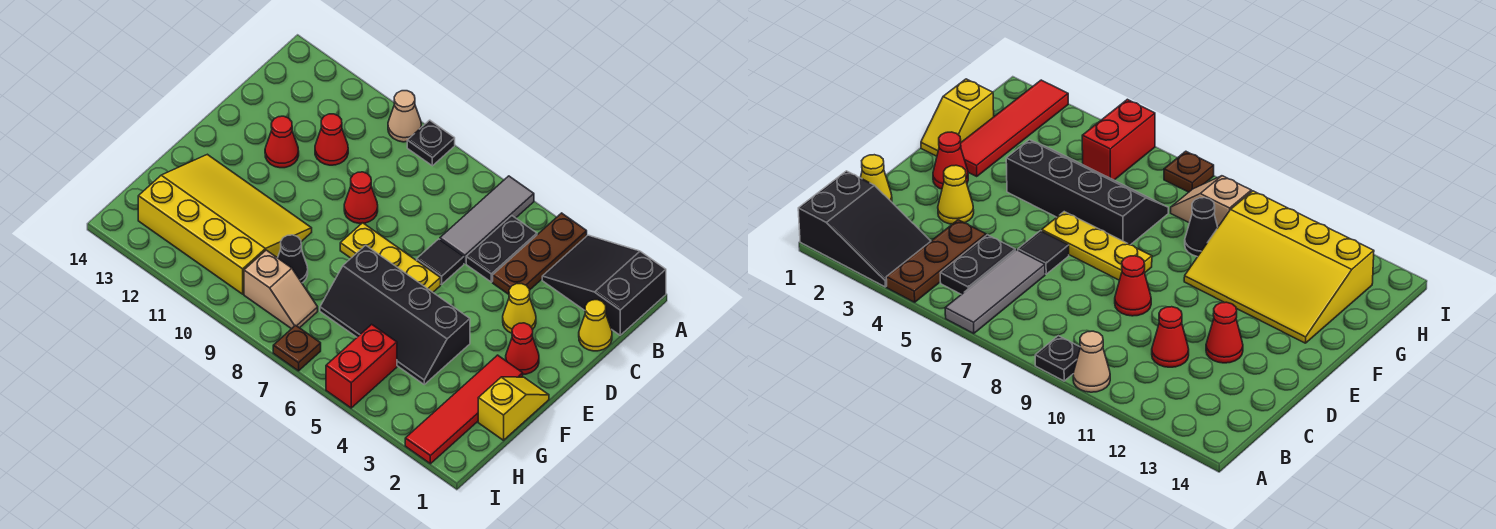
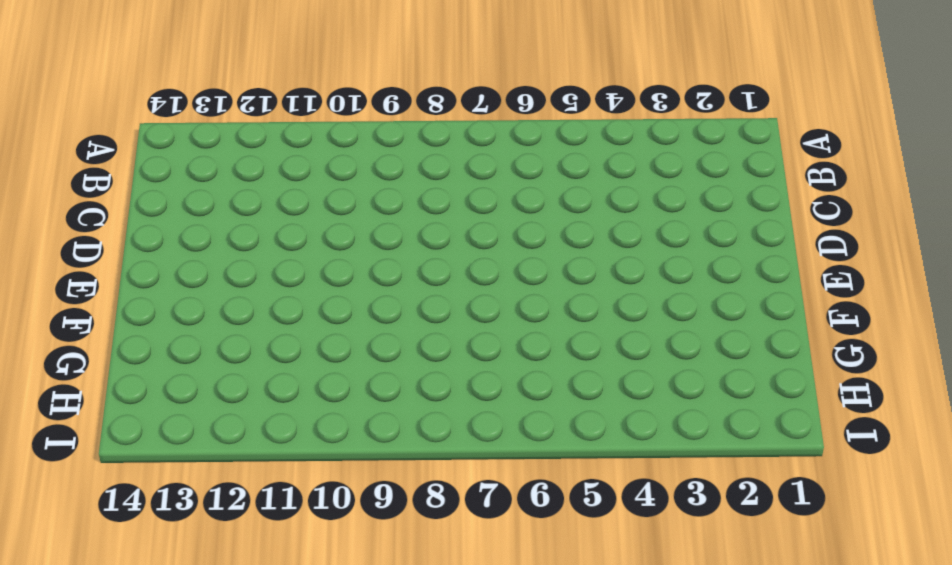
none -> black slope A1:B3 level 1 top 1
none -> brown plate A4:C4 level 1
none -> grey tile A6:C6 level 1

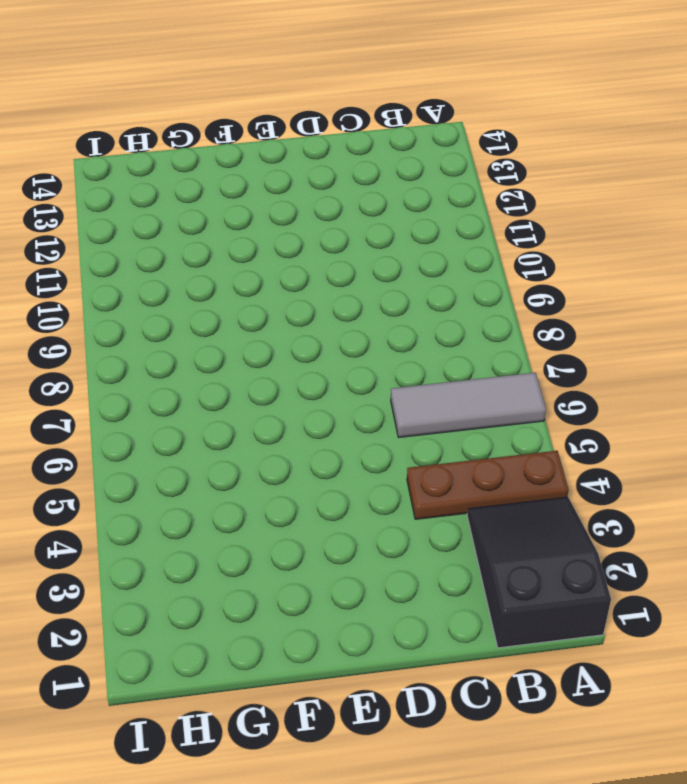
none -> black plate A9 level 1
none -> tan cone A10 level 1
none -> black plate B5:C5 level 1

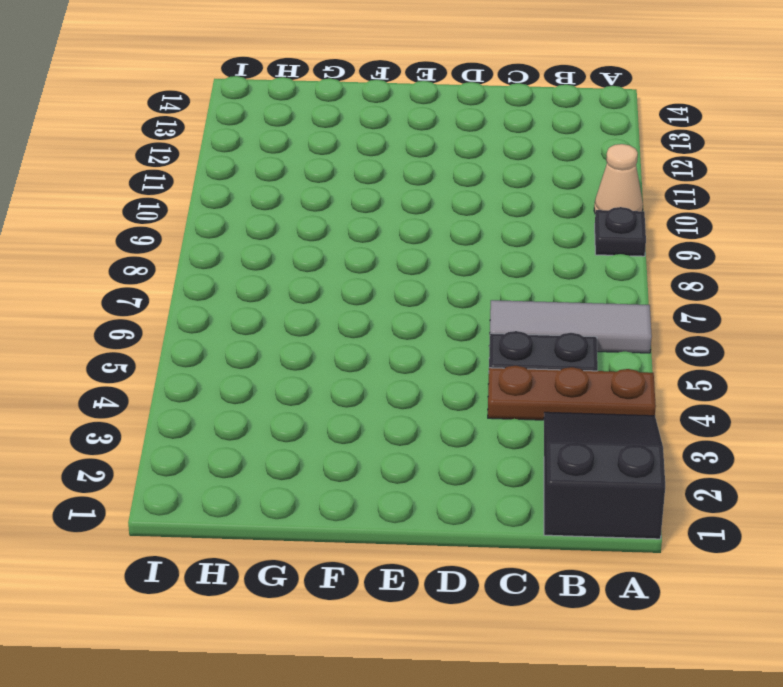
none -> yellow cone C1 level 1
none -> red cone C11 level 1
none -> yellow cone D3 level 1

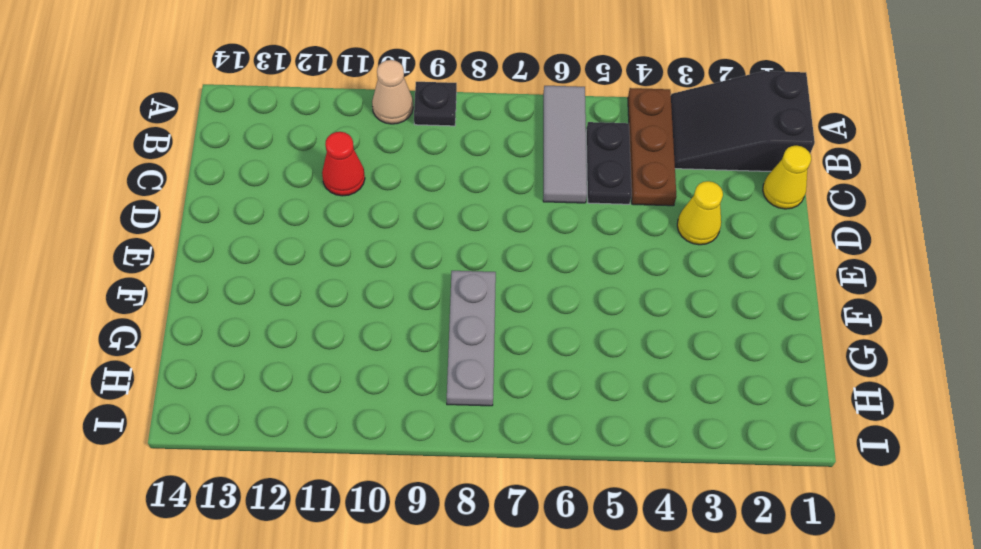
grey plate F8:H8 level 1 -> tan slope H8:H9 level 1 top 9
none -> black tile D6 level 1
none -> red cone D9 level 1
none -> red cone D12 level 1

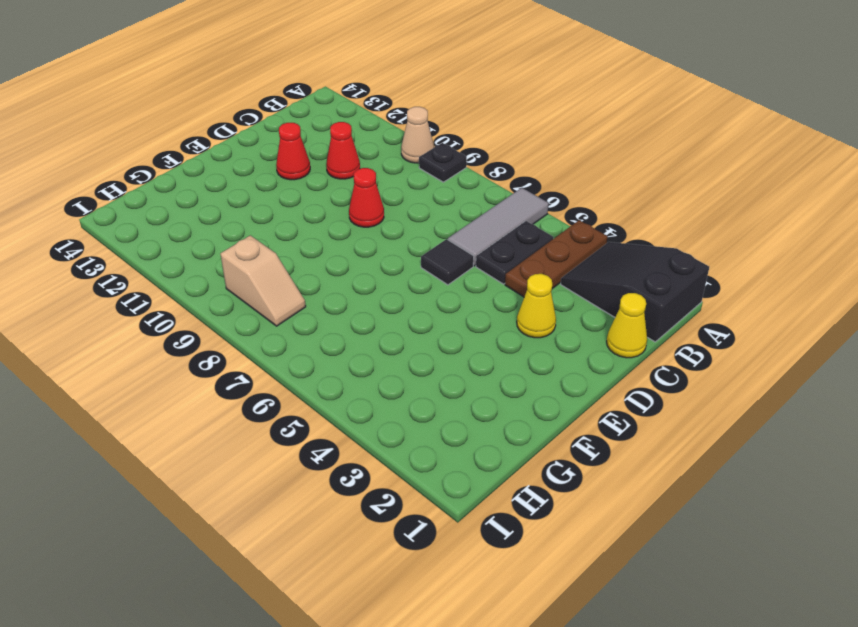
none -> red cone E2 level 1
none -> yellow plate E6:E8 level 1
none -> yellow slope F1:G1 level 1 top G

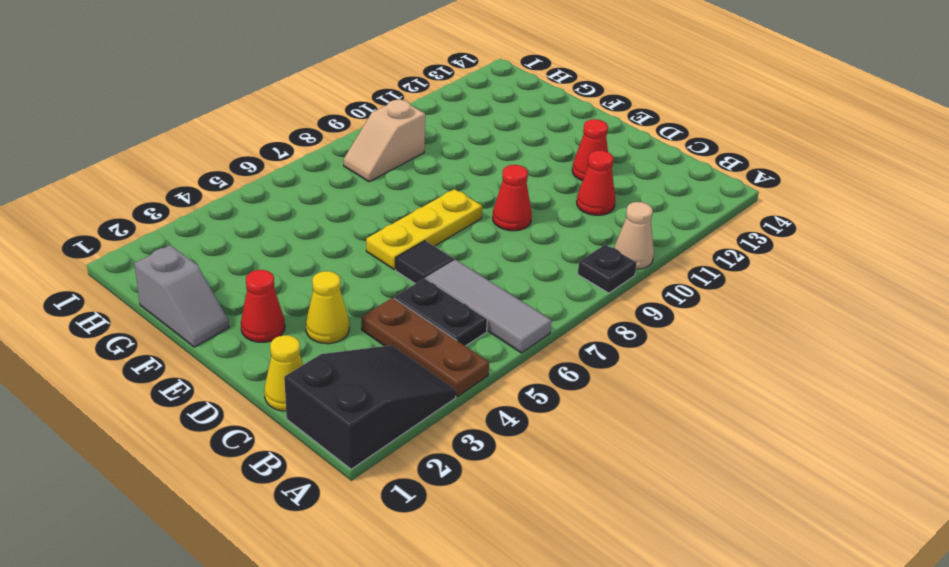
grey slope F1:G1 level 1 top G -> yellow slope F1:G1 level 1 top G
none -> red tile F2:I2 level 1
none -> black slope F4:G7 level 1 top F
none -> yellow slope F10:H13 level 1 top H

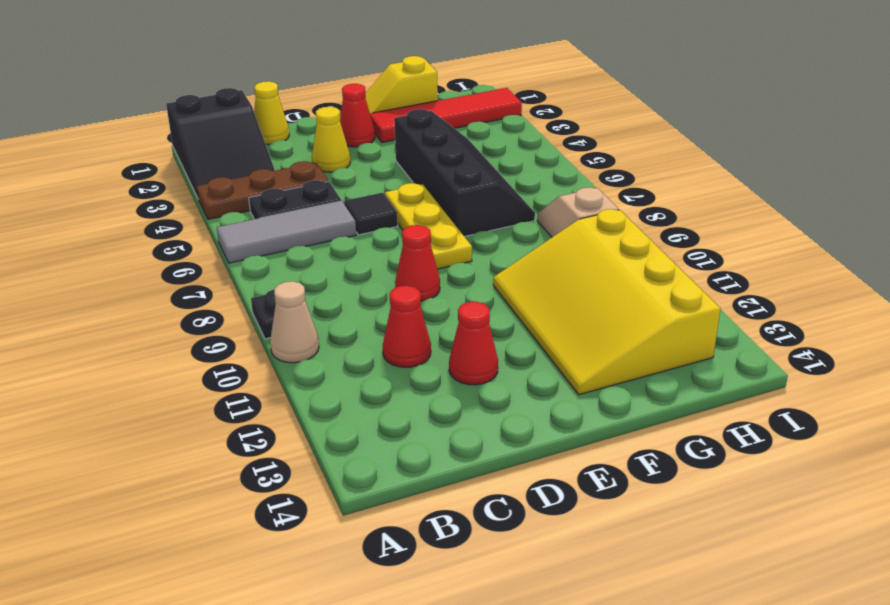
none -> black cone G9 level 1
none -> red brick H5:I5 level 1
none -> brown plate I7 level 1

